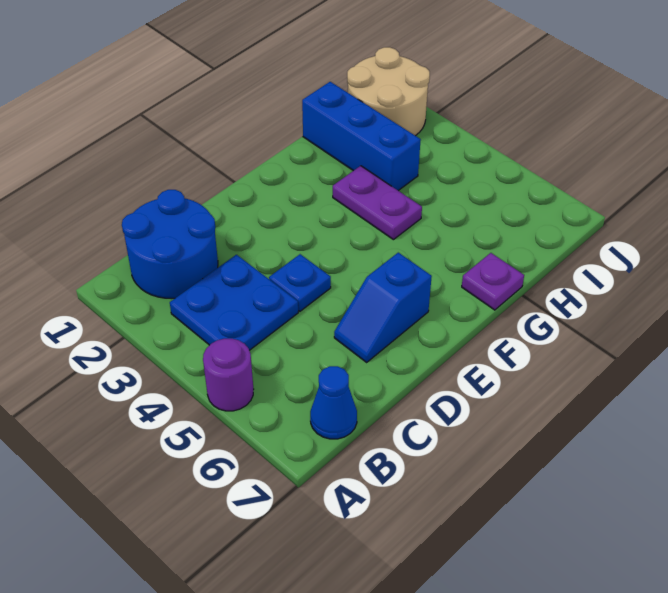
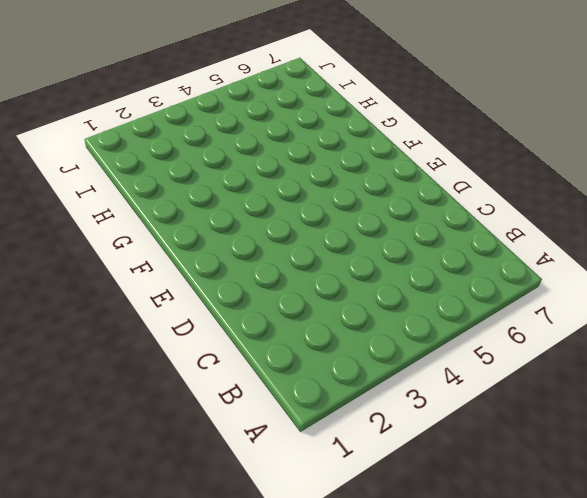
none -> purple round brick A5 level 1
none -> blue round brick B1:C2 level 1

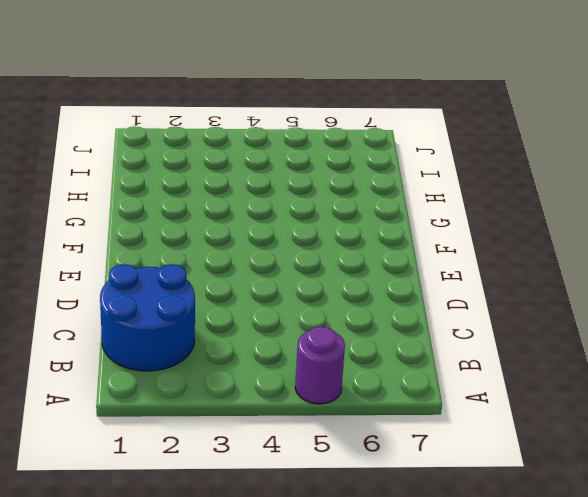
none -> blue plate B3:C4 level 1
none -> blue cone B7 level 1

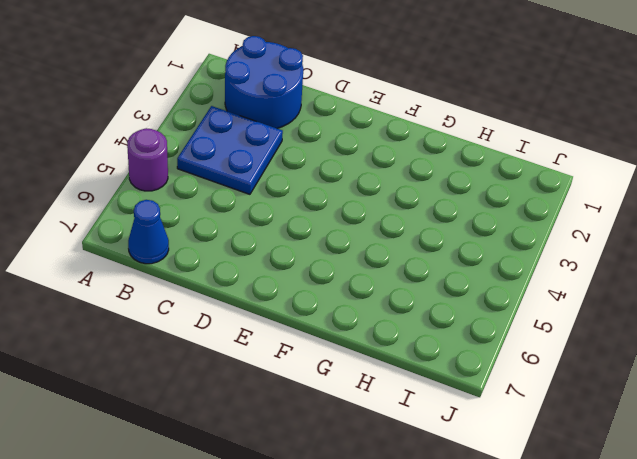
none -> blue plate D4 level 1
none -> blue slope D6:E6 level 1 top E

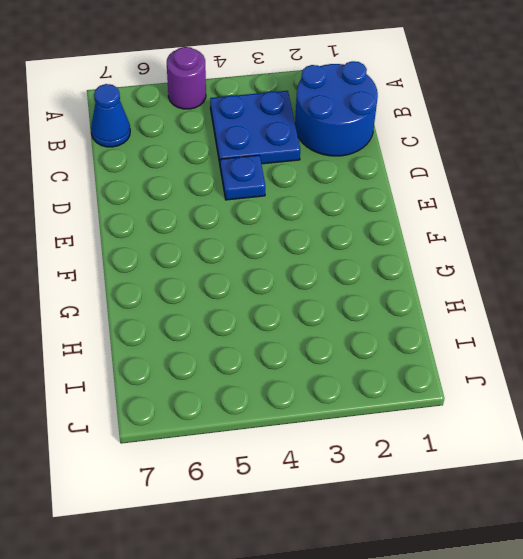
none -> blue slope D6:E6 level 1 top E
none -> purple plate G3:G4 level 1

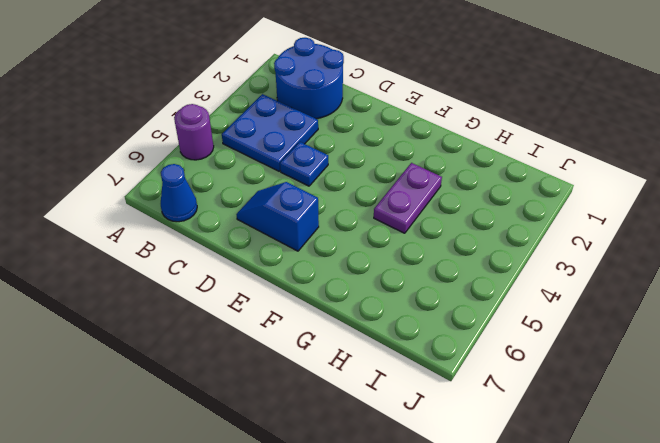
none -> purple plate G7 level 1
none -> blue brick H1:H3 level 1

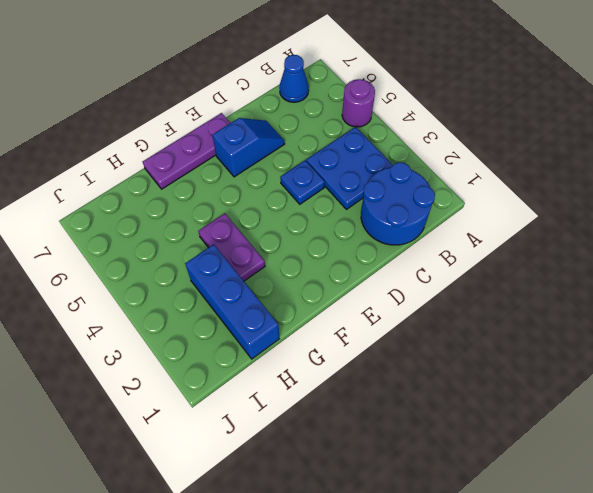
purple plate E7:G7 level 1 -> purple plate G7 level 1
none -> tan round brick I1:J2 level 1

